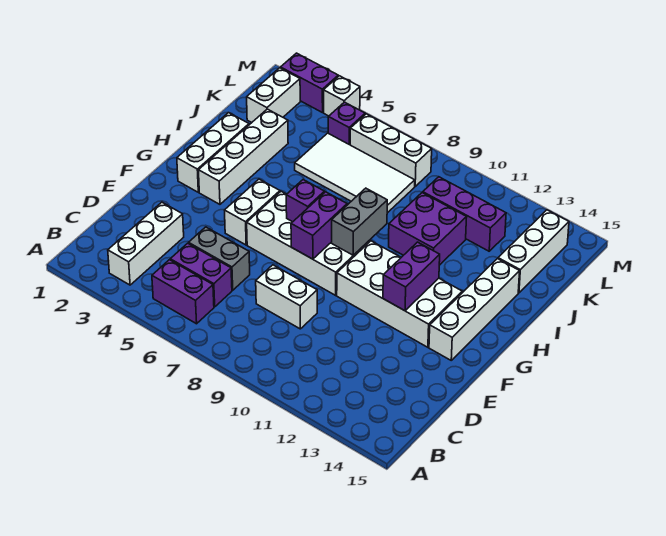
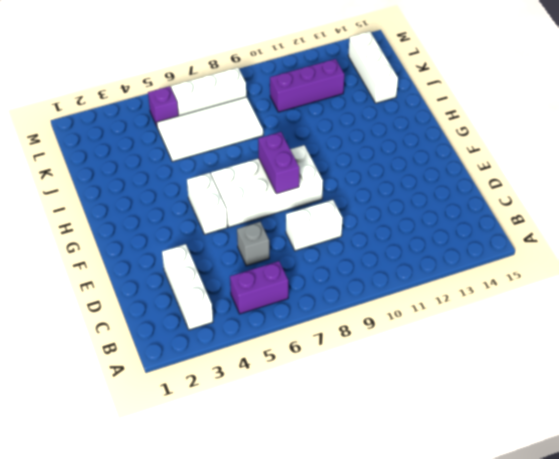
grey brick D6 level 1 -> grey brick D5:D6 level 1
none -> purple brick C5:C6 level 1
none -> white brick F10:G13 level 1
none -> white brick F14:I14 level 1

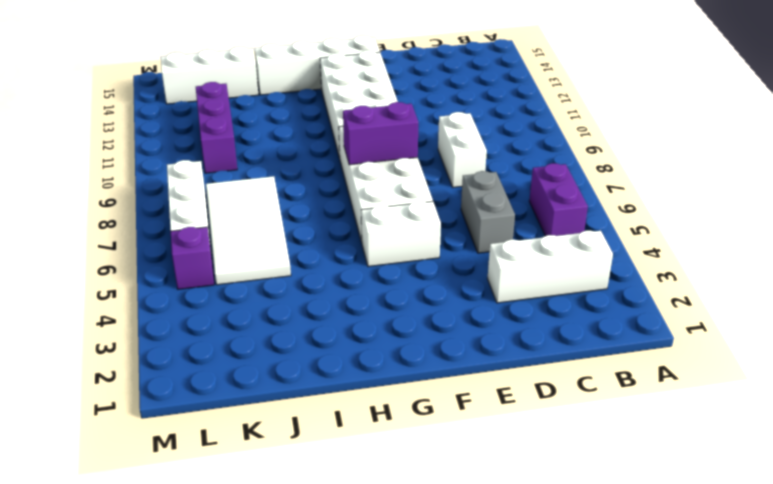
none -> purple brick C5:C6 level 1
none -> white brick G2:I2 level 1
none -> white brick G3:J3 level 1

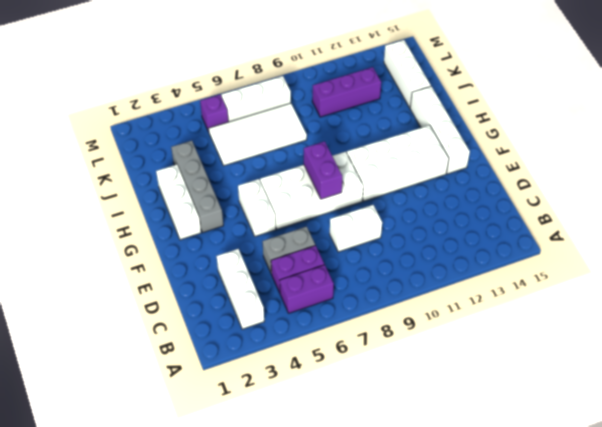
grey brick G3:J3 level 1 -> white brick G3:J3 level 1
none -> purple brick I10:J11 level 1
none -> white brick K2:L2 level 1
none -> purple brick M2:M3 level 1

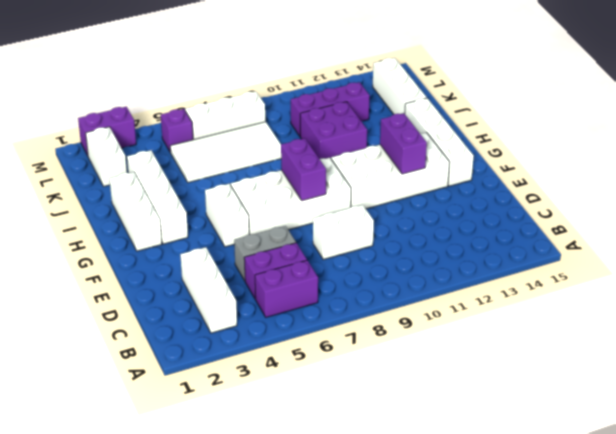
none -> white brick M4 level 1
none -> purple brick G7 level 2
none -> grey brick G9:H9 level 2

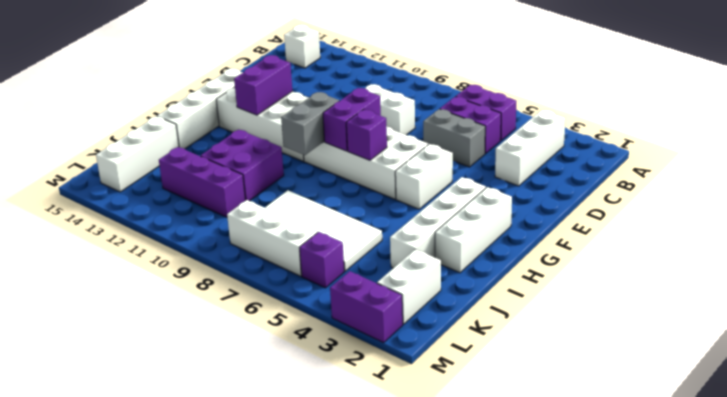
white brick B14 level 1 -> white brick M4 level 1

